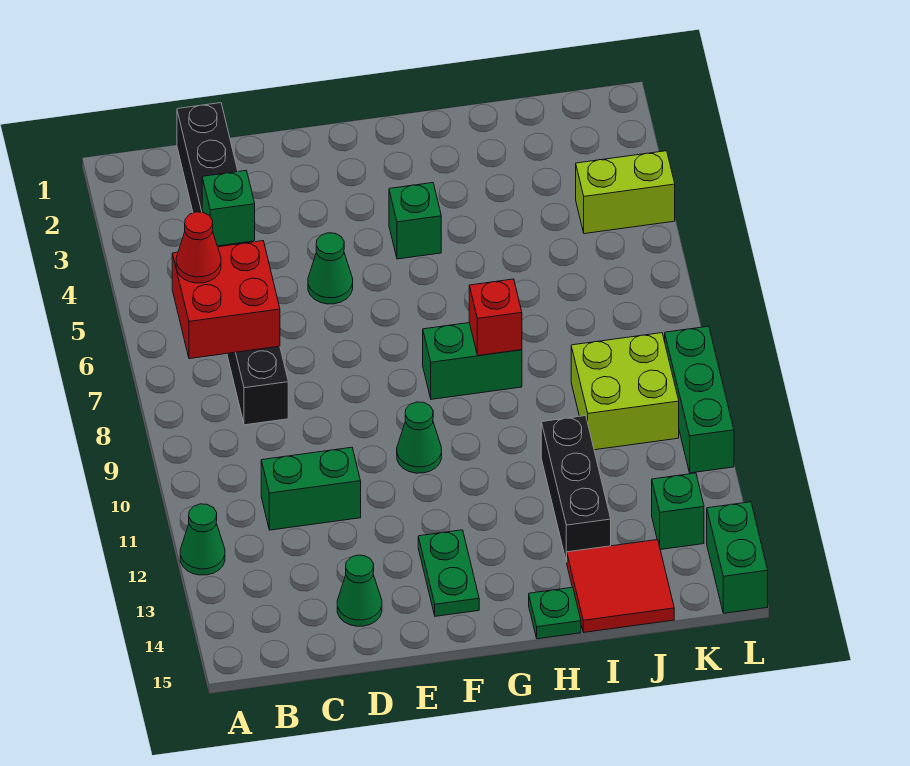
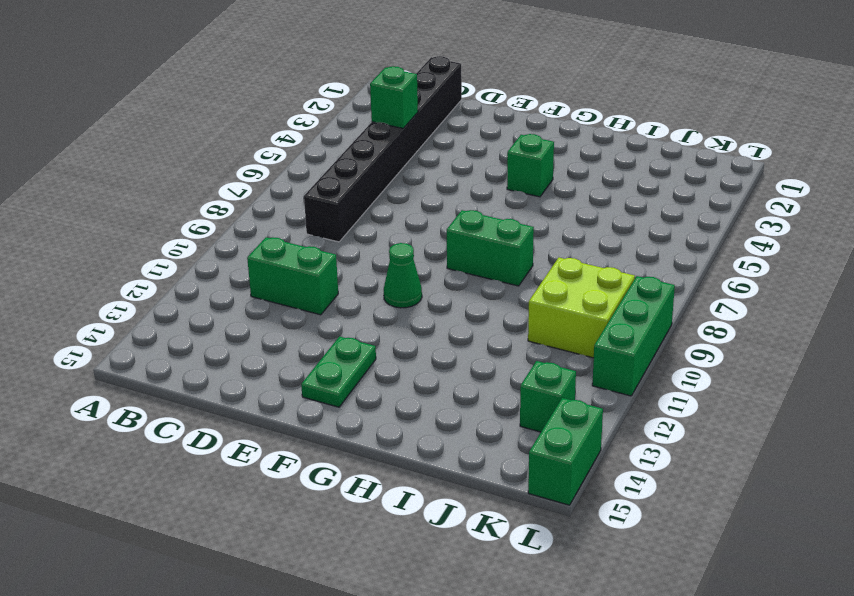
none -> green cone A12 level 1
none -> green cone D14 level 1
none -> green cone E5 level 1

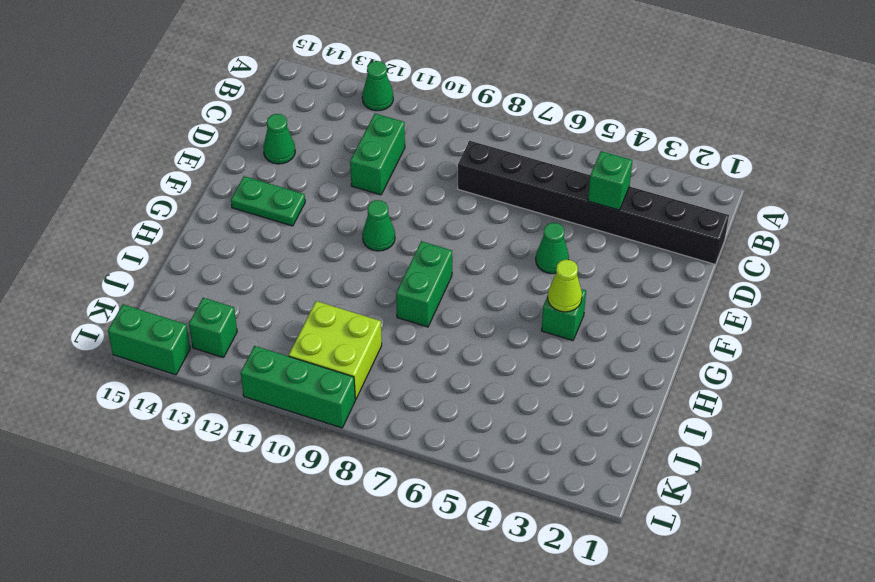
lime cone G4 level 2 -> none
none -> green plate H15 level 1
none -> black brick I11:I13 level 1
none -> red tile I14:J15 level 1

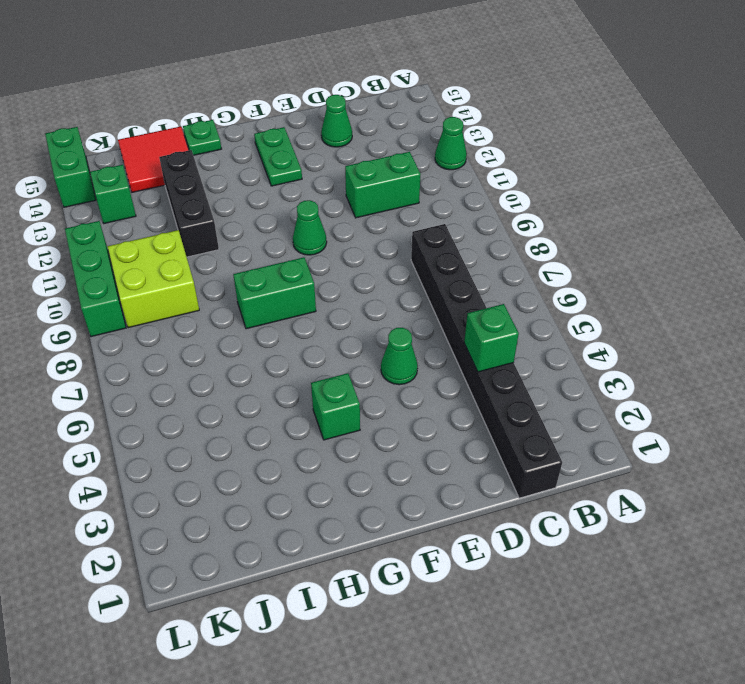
none -> lime brick K4:L4 level 1
none -> red brick B6:C7 level 2
none -> red brick H8 level 2

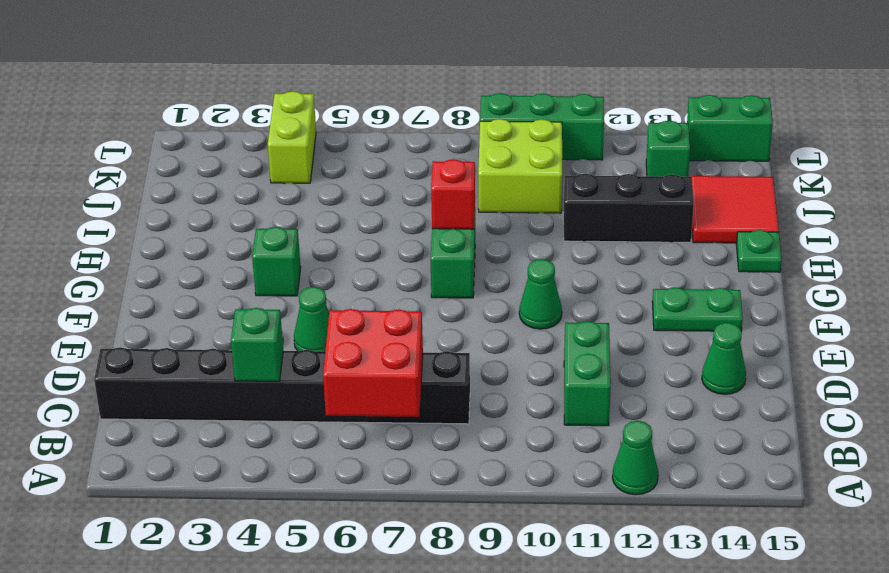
none -> red cone B6 level 3

